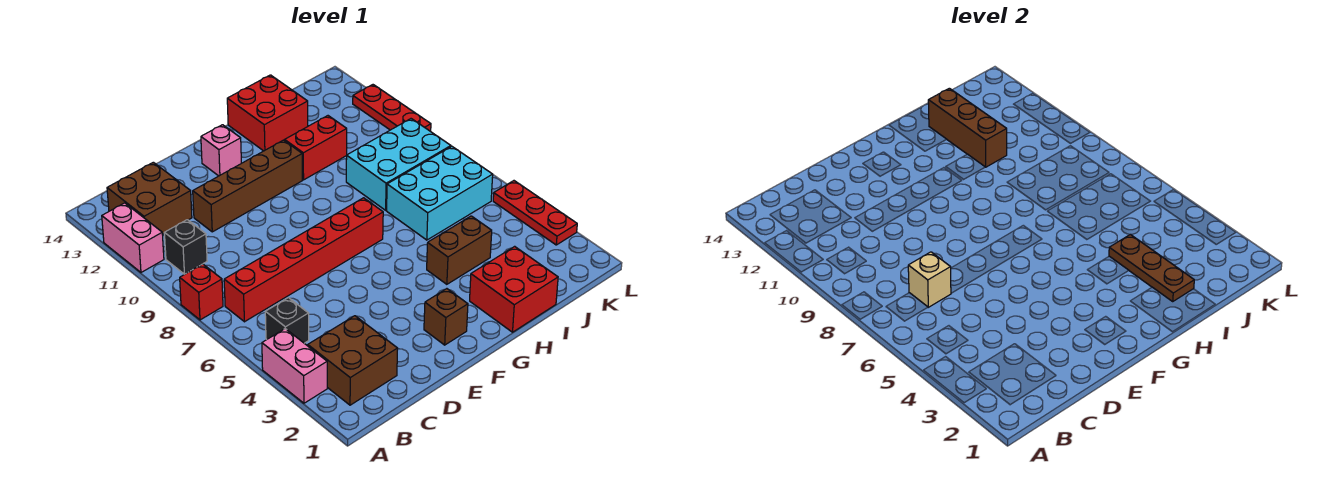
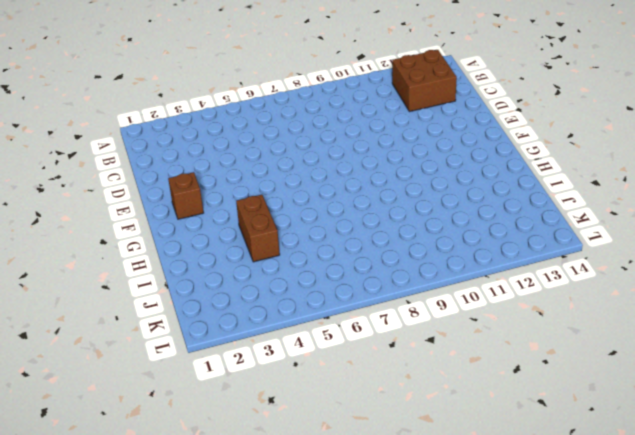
none -> pink brick A3:A4 level 1
none -> red brick A8 level 1
none -> pink brick A11:A12 level 1

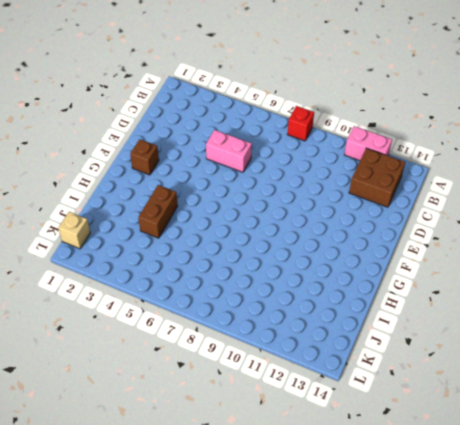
pink brick D5:D6 level 1 -> pink brick A3:A4 level 1
tan brick K1 level 1 -> tan brick C7 level 2
none -> brown brick B2:C3 level 1
none -> black brick B5 level 1
none -> red brick B7:G7 level 1

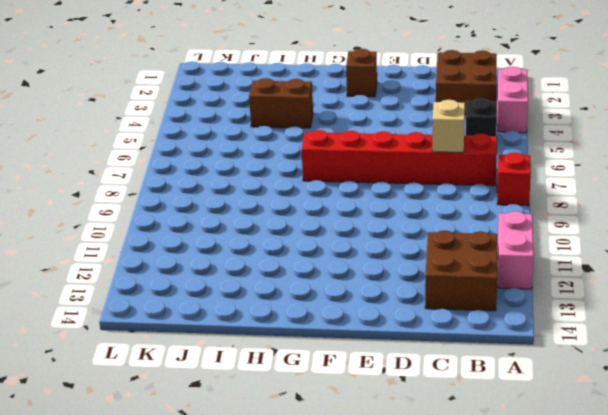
none -> black brick B10 level 1
none -> brown brick D11:G11 level 1
none -> pink brick F13 level 1

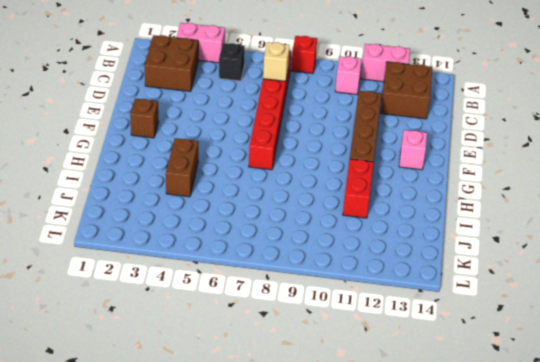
pink brick B10 level 1 -> black brick B10 level 1
none -> red brick H1:I2 level 1
none -> red brick H13:I14 level 1
none -> cyan brick I6:K7 level 1

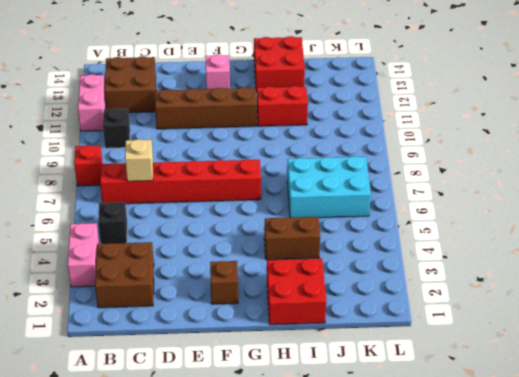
none -> cyan brick I8:K9 level 1
none -> red plate L3:L5 level 1
none -> red plate L10:L12 level 1

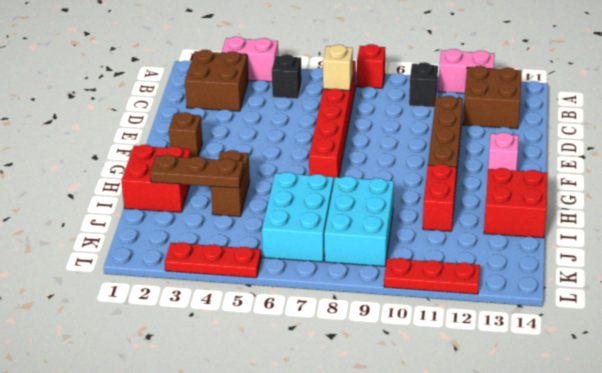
none -> brown brick I11:I13 level 2

